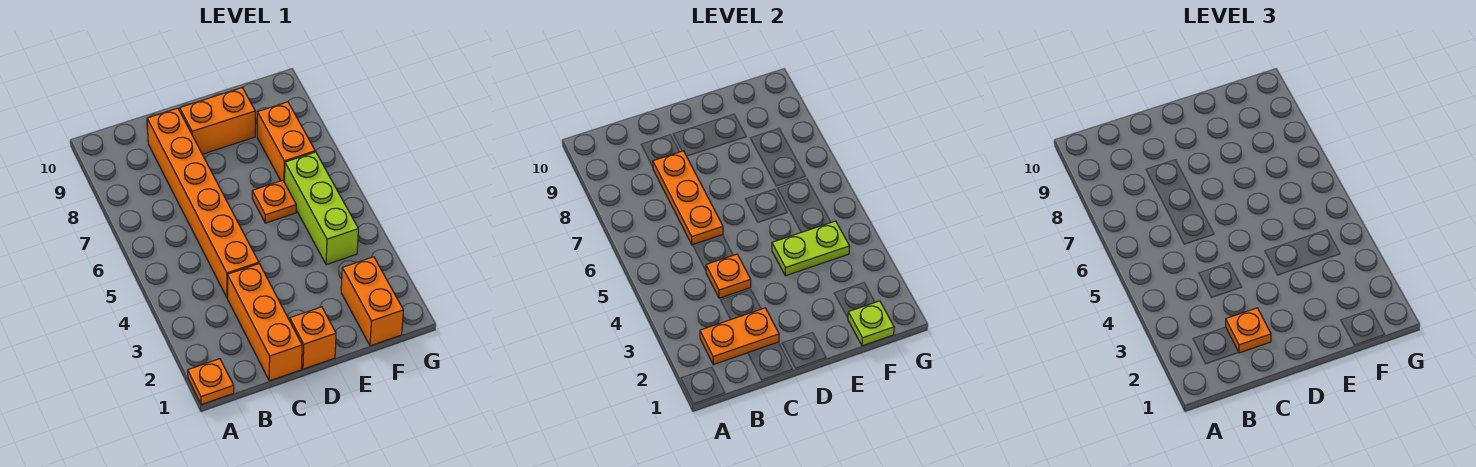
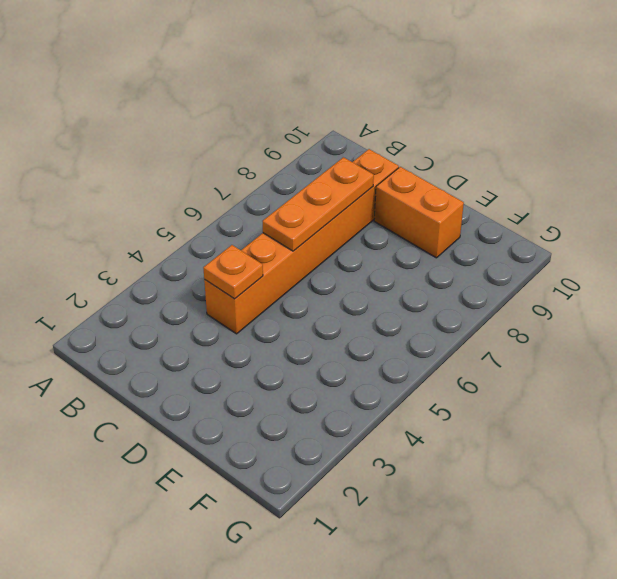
none -> orange plate A1 level 1
none -> orange brick C1:C3 level 1
none -> orange brick D1 level 1

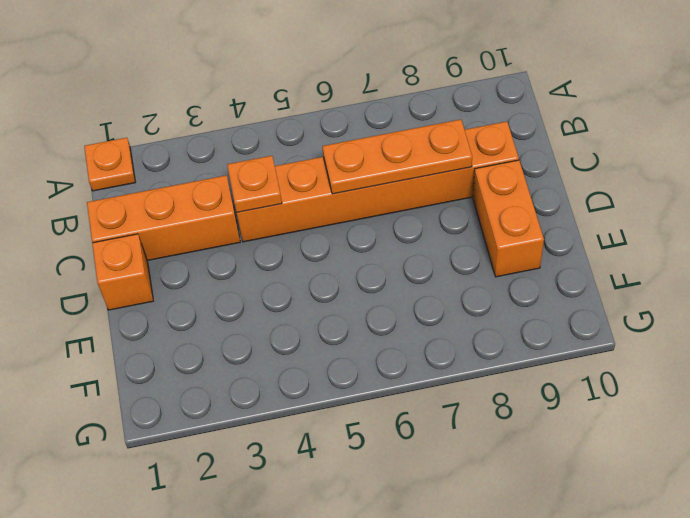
none -> orange plate E6 level 1
none -> orange brick F1:F2 level 1
none -> lime brick F4:F6 level 1

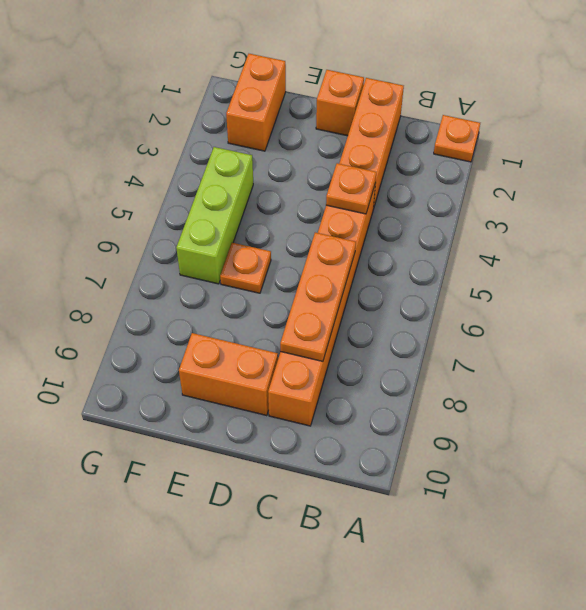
none -> orange brick F7:F8 level 1
none -> orange plate B2:C2 level 2
none -> lime plate E4:F4 level 2

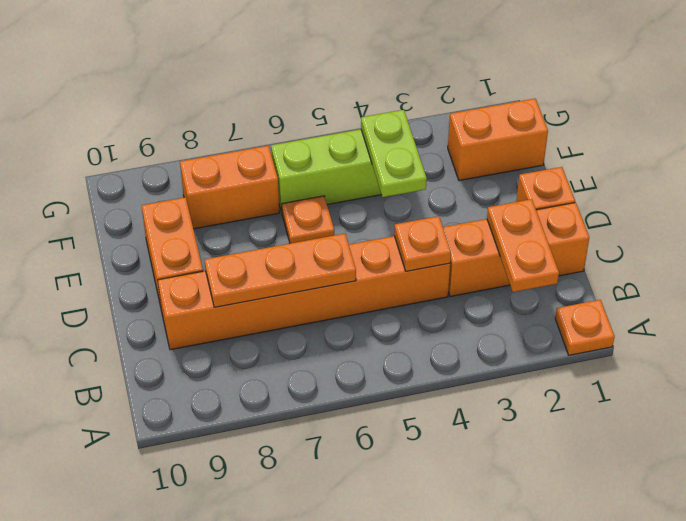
none -> lime plate F1 level 2
none -> orange plate C2 level 3

